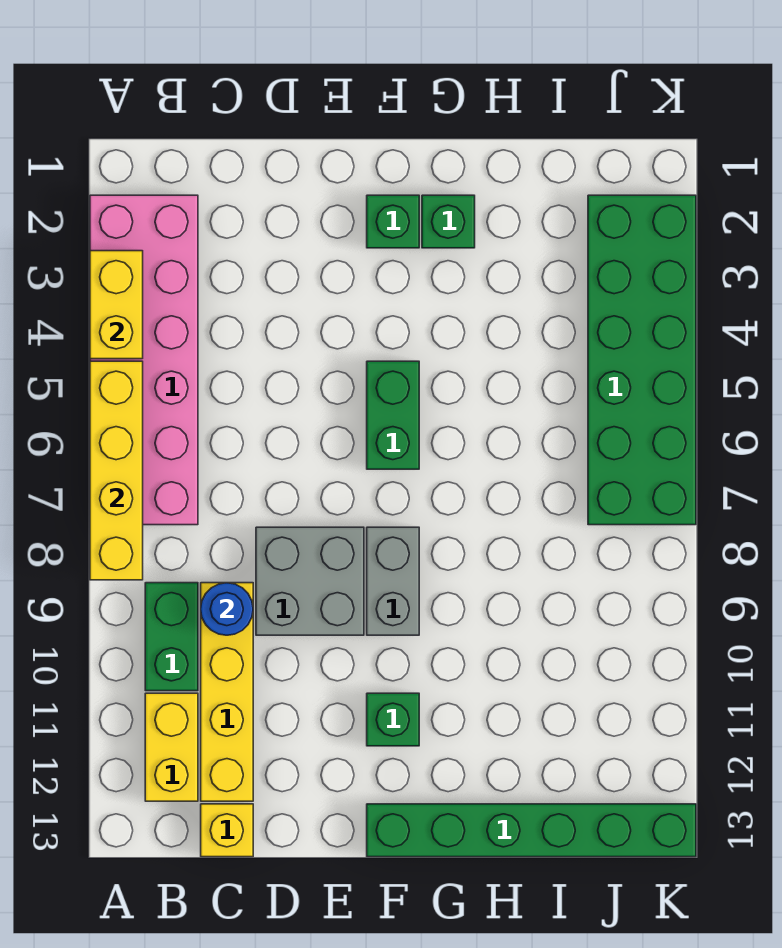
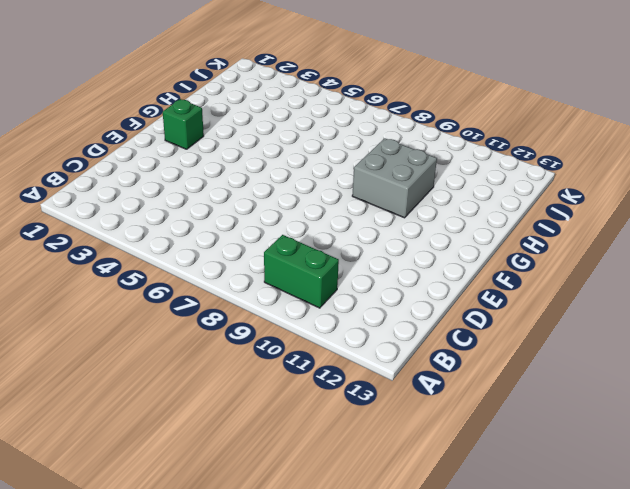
grey brick G9:H10 level 1 -> grey brick D8:E9 level 1
none -> pink brick A2:B7 level 1
none -> yellow brick B11:B12 level 1
none -> yellow brick C9:C12 level 1

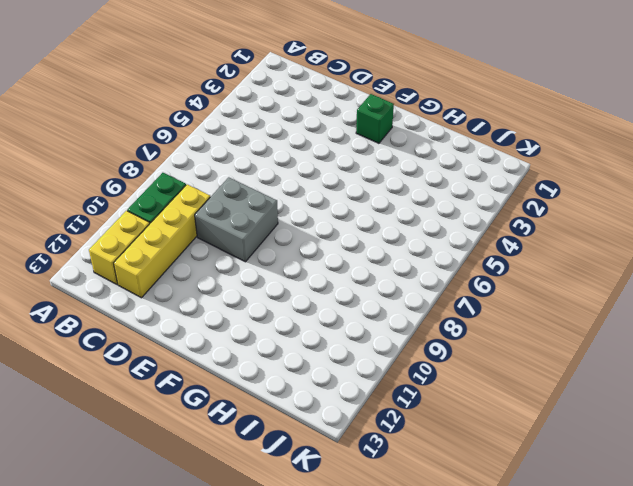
none -> pink brick A2:B7 level 1
none -> yellow brick C13 level 1
none -> green brick F5:F6 level 1

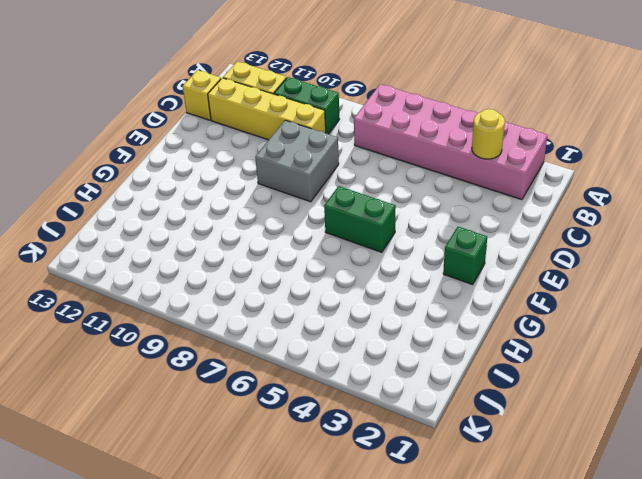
yellow round brick B3 level 2 -> none
none -> grey brick F8:F9 level 1
none -> green brick F11 level 1
none -> green brick F13:K13 level 1

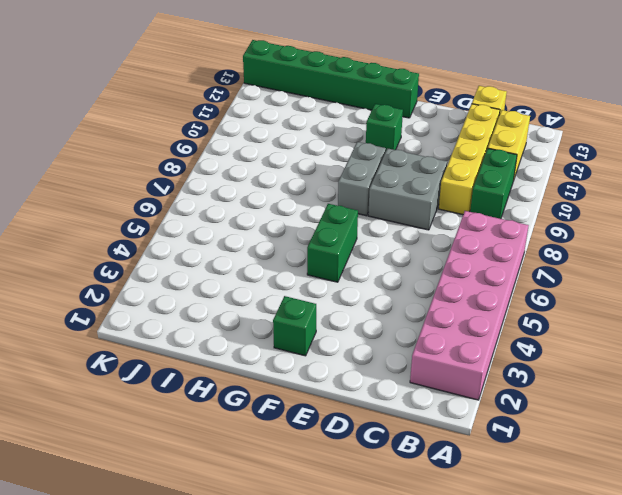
none -> green brick G2 level 1
none -> green brick J2:K7 level 1
none -> yellow brick A3:A4 level 2

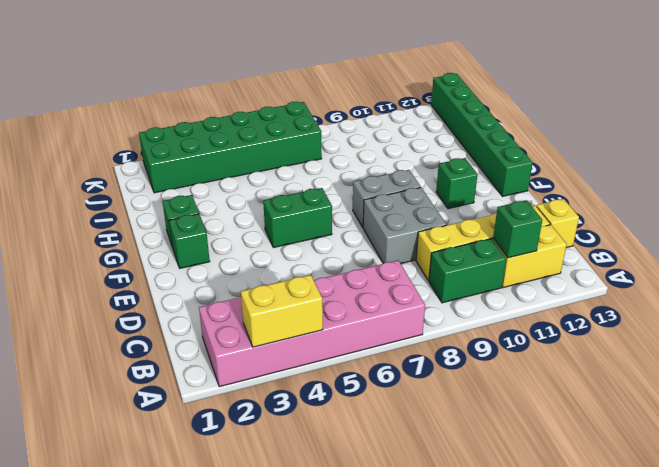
green brick B11 level 2 -> none
none -> yellow brick A5:A8 level 2
none -> blue round brick C9 level 2

